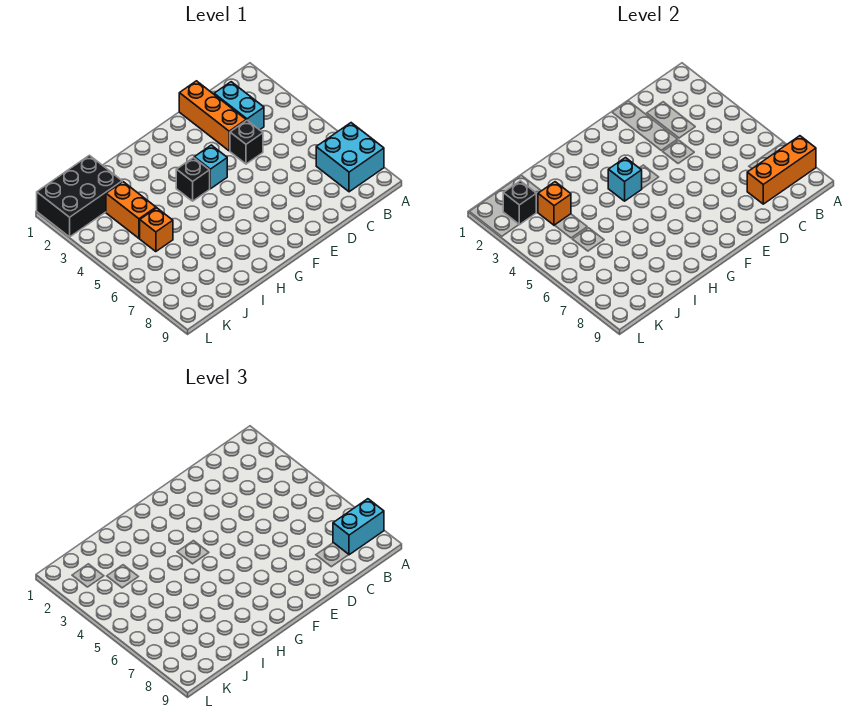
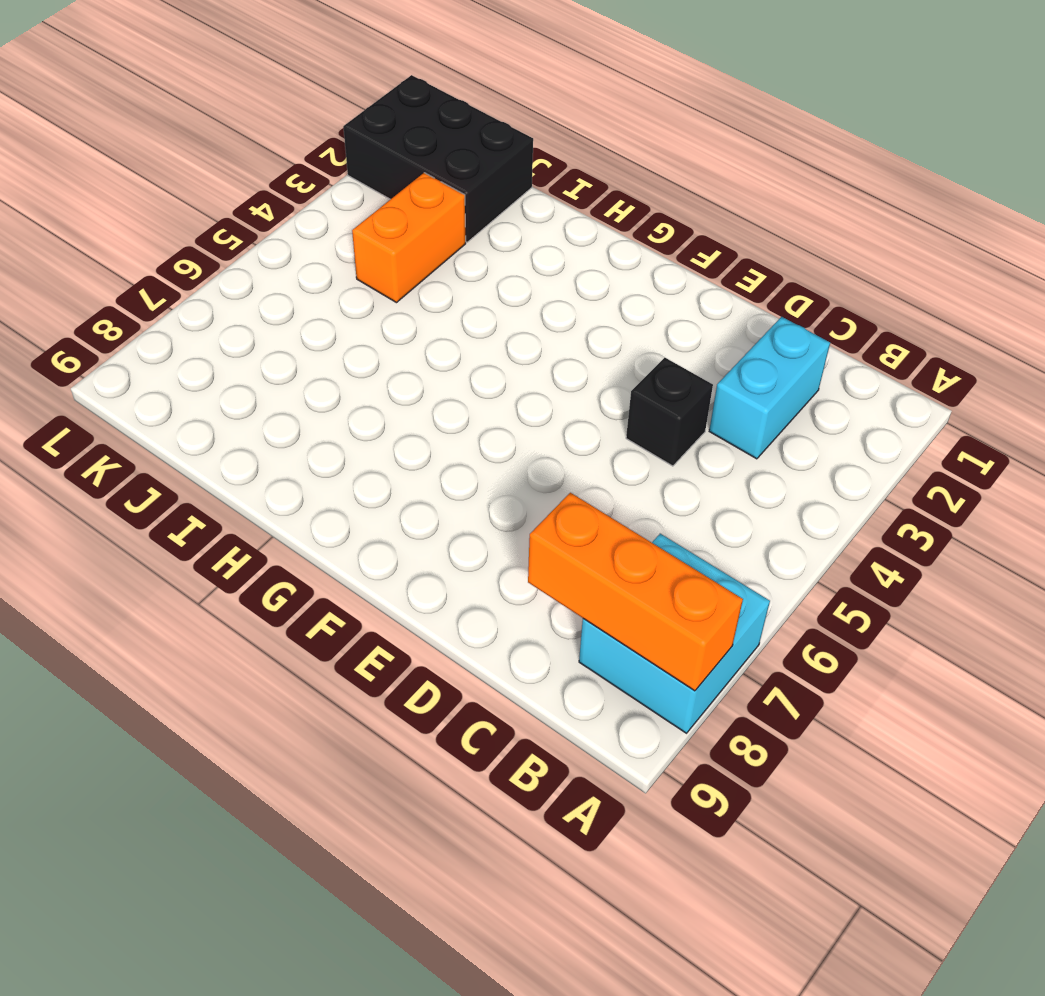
none -> orange brick D1:D3 level 1
none -> cyan brick F4 level 1
none -> black brick G4 level 1

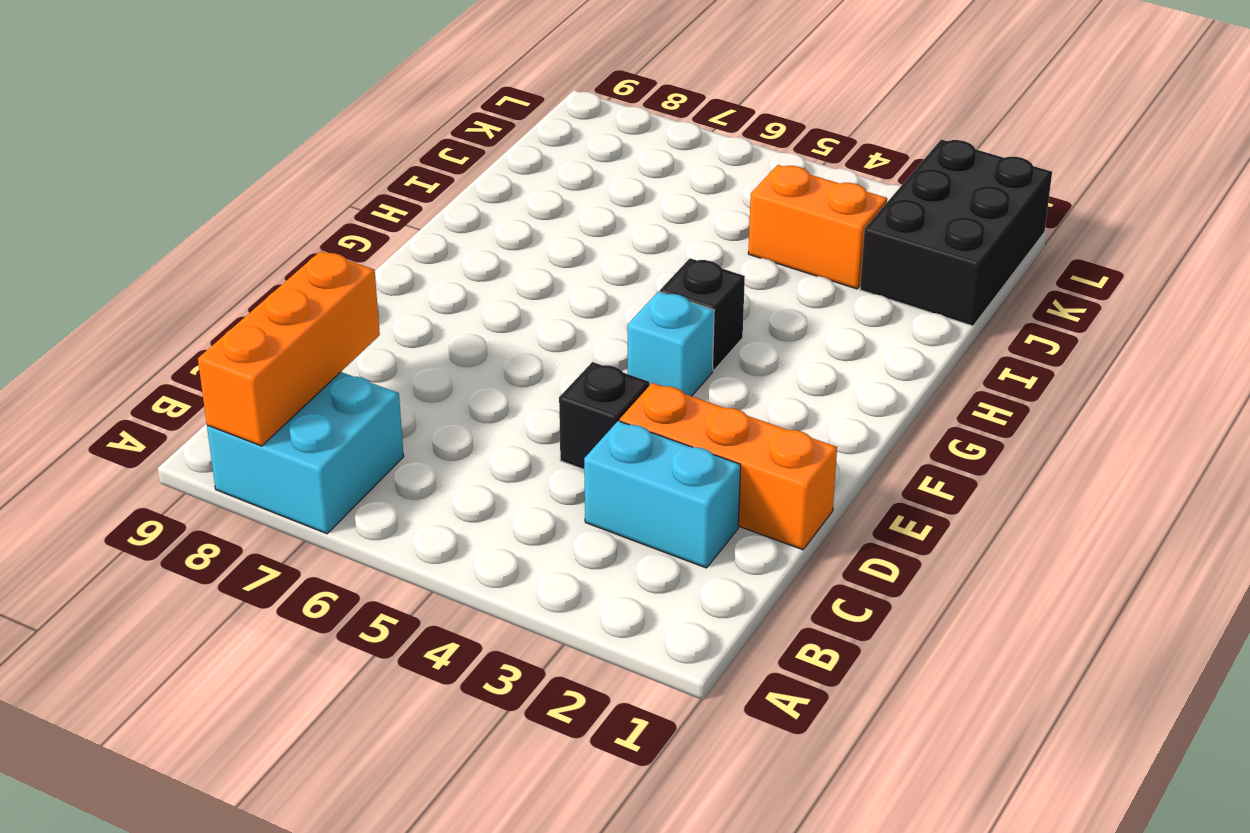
none -> orange brick J5 level 1
none -> cyan brick G4 level 2
none -> orange brick J3 level 2

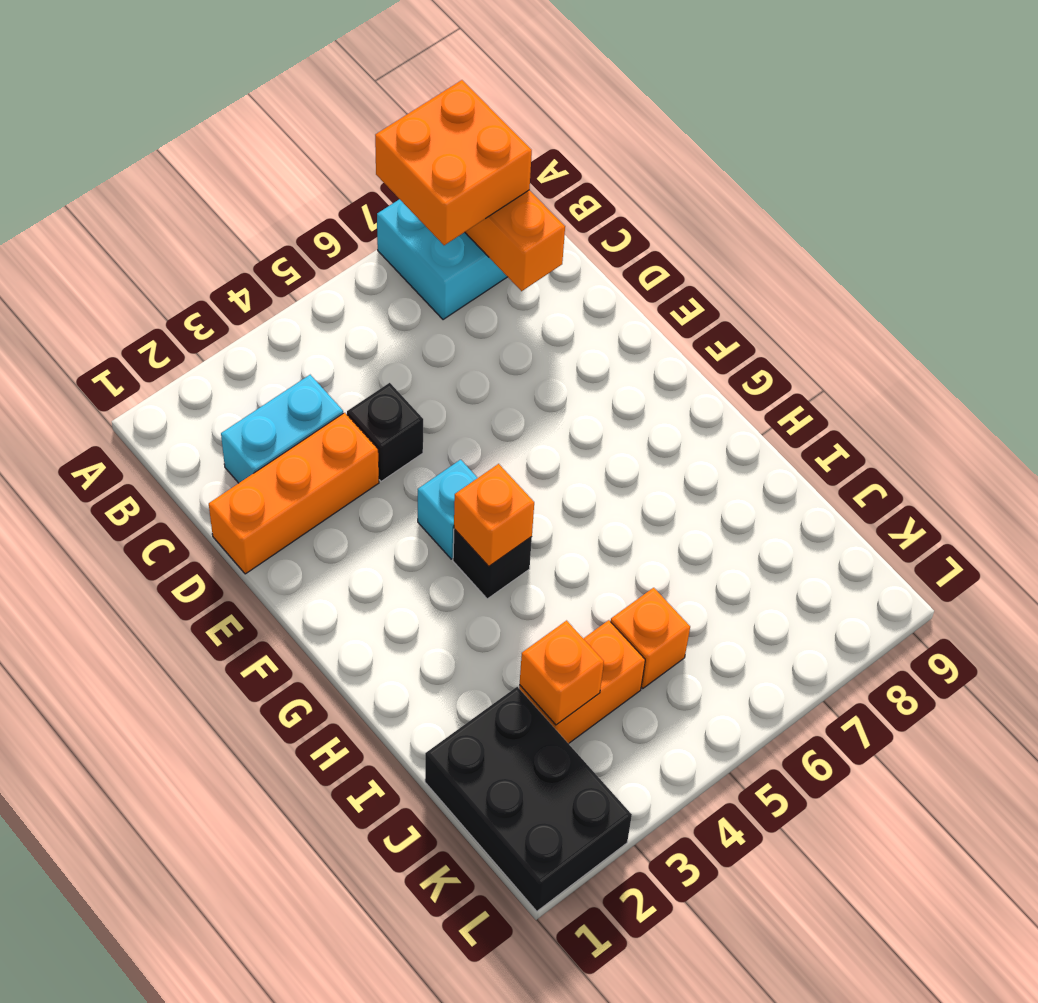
orange brick A7:B8 level 3 -> cyan brick A8:B8 level 3
orange brick G4 level 2 -> cyan brick G4 level 2
none -> black brick K2 level 2

